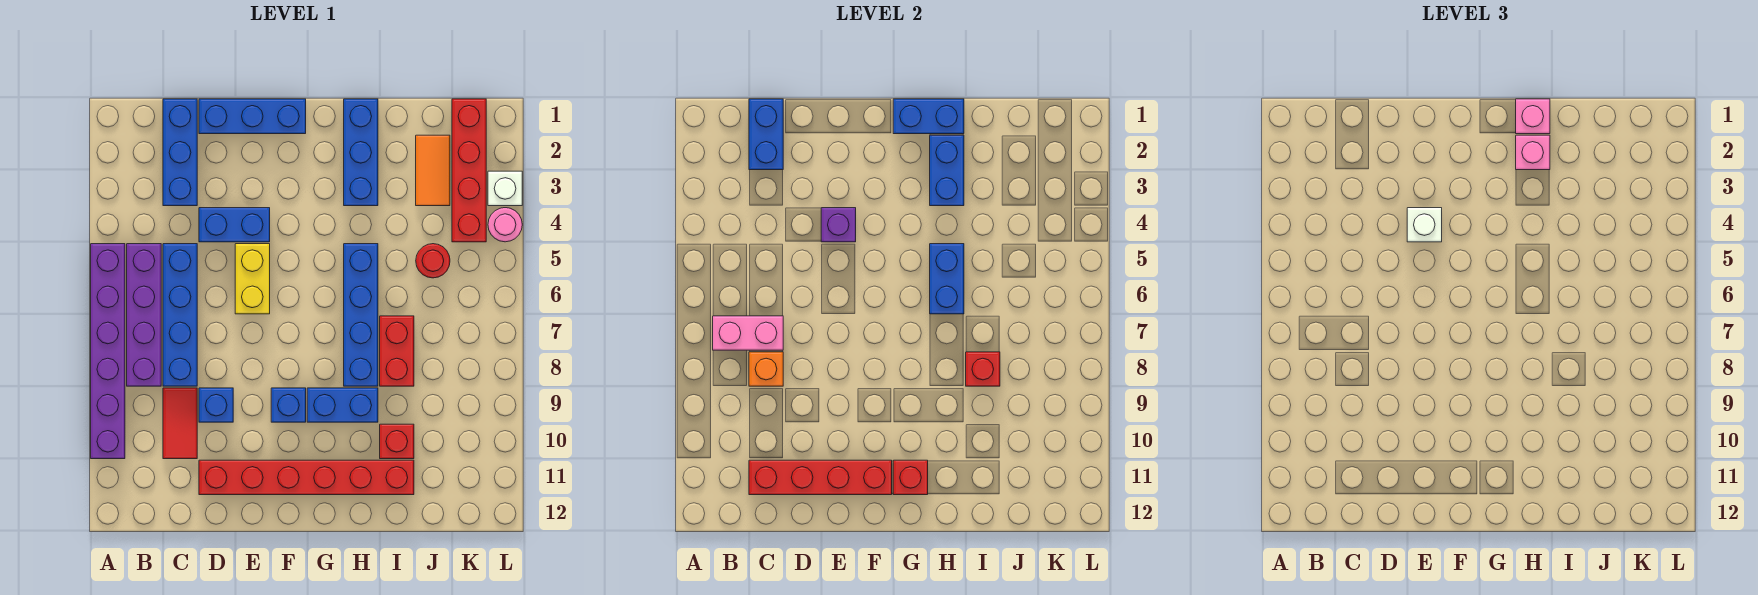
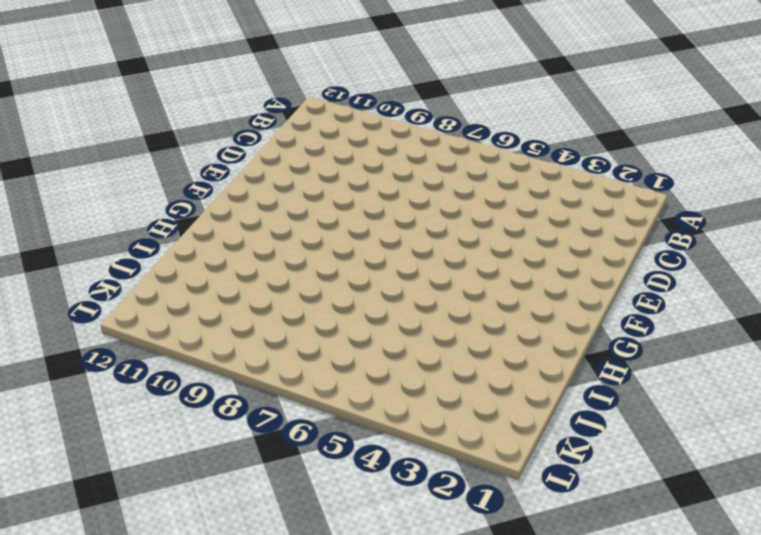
none -> purple brick A5:A10 level 1
none -> purple brick B5:B8 level 1
none -> blue brick C1:C3 level 1
none -> blue brick C5:C8 level 1

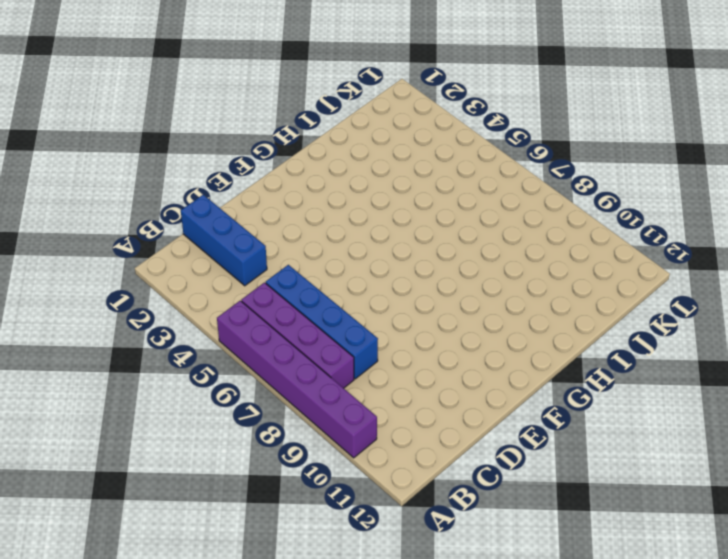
none -> red tile C9:C10 level 1
none -> blue brick D1:F1 level 1
none -> blue brick D4:E4 level 1
none -> blue brick D9 level 1

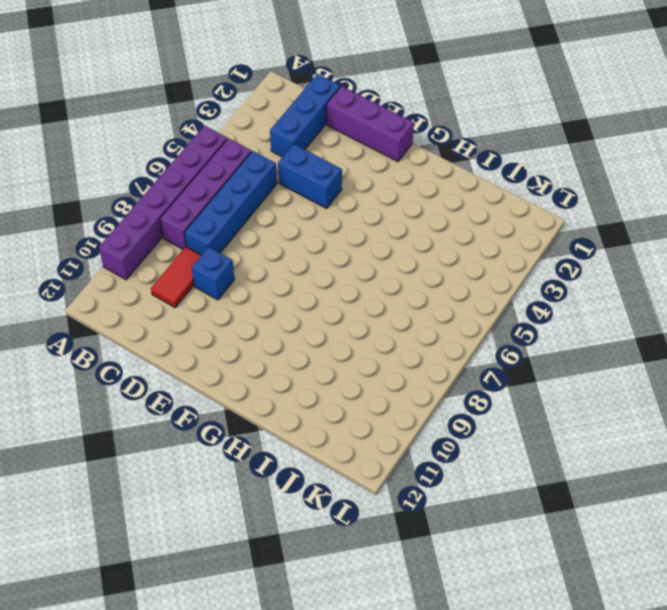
purple brick D1:F1 level 1 -> blue brick D1:F1 level 1
none -> red brick D11:I11 level 1
none -> yellow brick E5:E6 level 1
none -> blue brick F9 level 1
none -> blue brick G9:H9 level 1

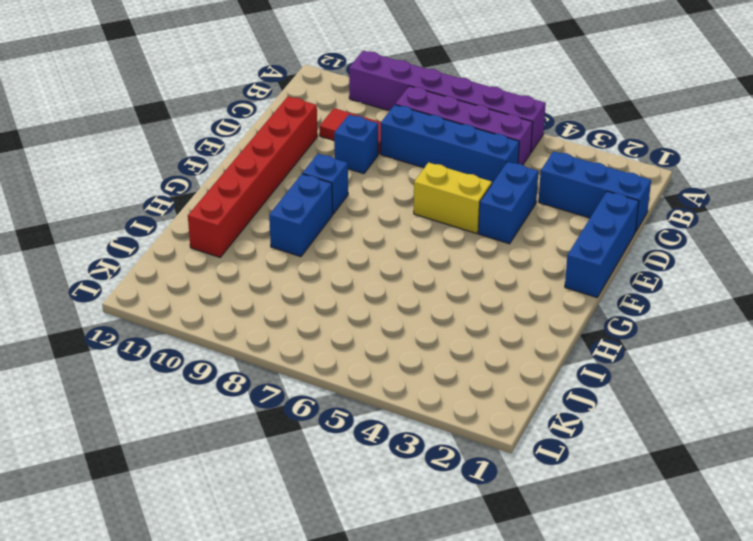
none -> blue brick H1:H3 level 1
none -> blue brick H5:H8 level 1
none -> red brick I7:I8 level 1
none -> red brick I10 level 1

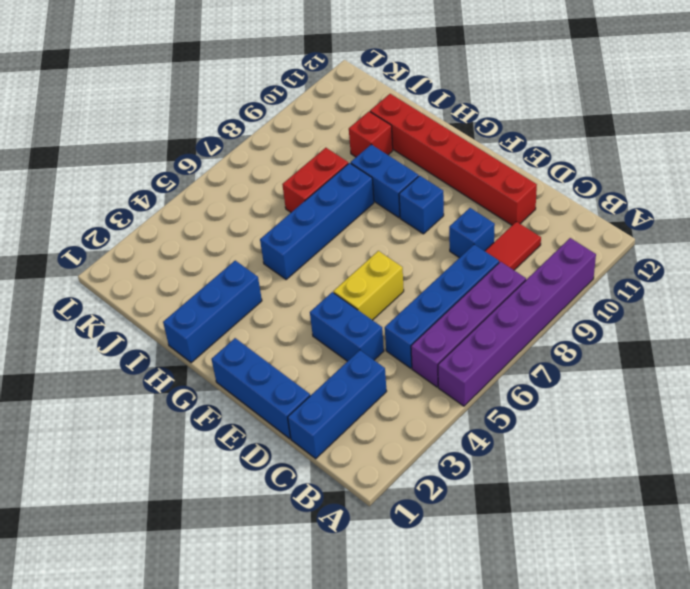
none -> orange tile J2:J3 level 1
none -> red round brick J5 level 1
none -> red brick K1:K4 level 1
none -> white brick L3 level 1

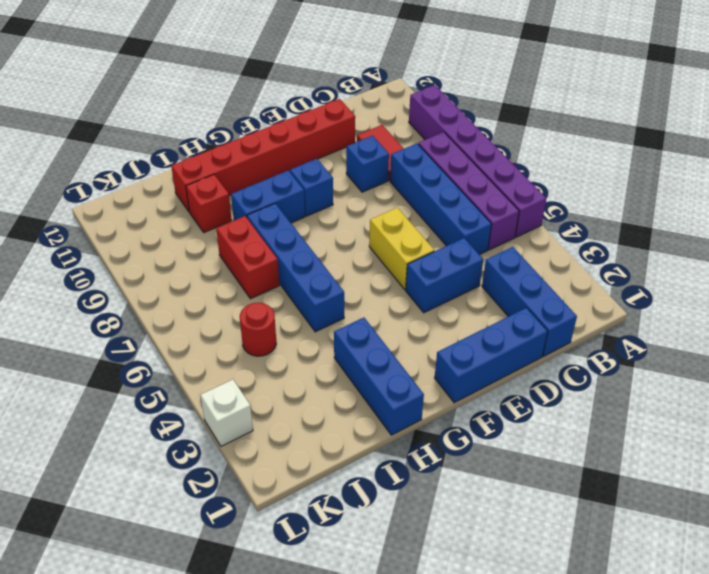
none -> orange tile J2:J3 level 1
none -> red brick K1:K4 level 1
none -> pink round brick L4 level 1
none -> pink brick B7:C7 level 2

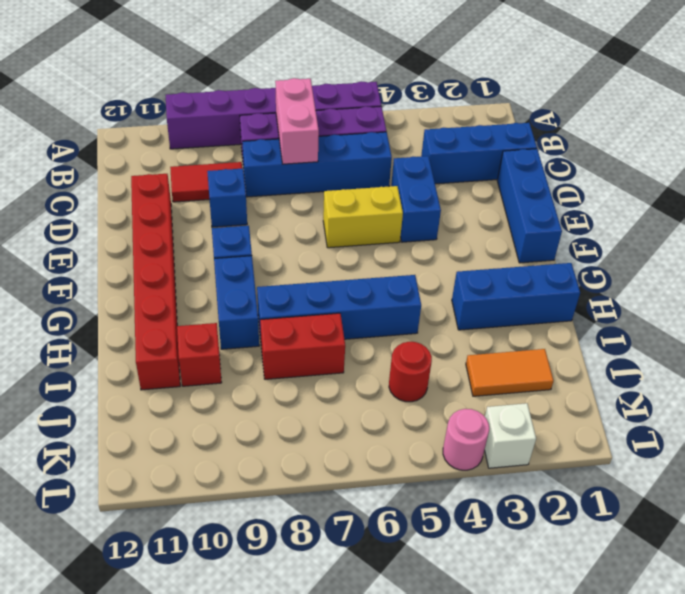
none -> red brick K1:K4 level 1
none -> blue brick C1:C2 level 2
none -> orange brick C8 level 2
none -> red brick C11:F11 level 2

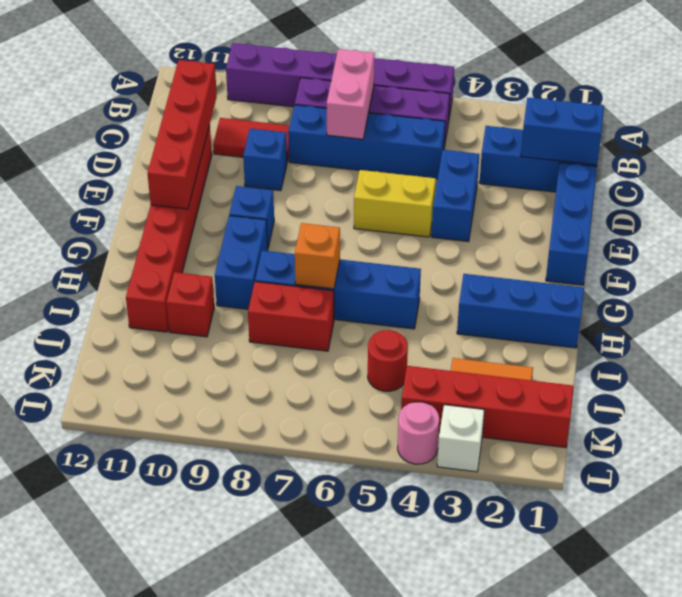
orange brick H7 level 2 -> orange brick C8 level 2
none -> purple brick E4 level 2
none -> blue brick G1:H1 level 2
none -> red brick G11 level 2
none -> blue brick H2:H3 level 2

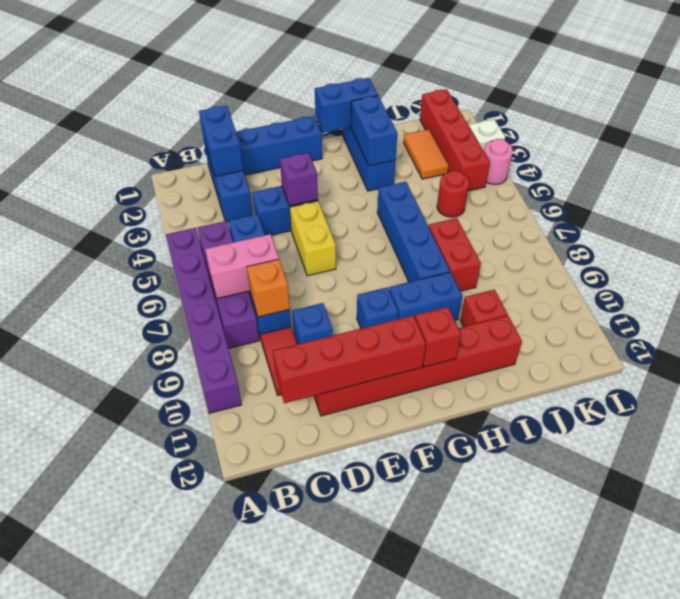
none -> blue brick H5:H6 level 2
none -> red brick I8 level 2
none -> white brick E4 level 3
none -> pink brick H1 level 3

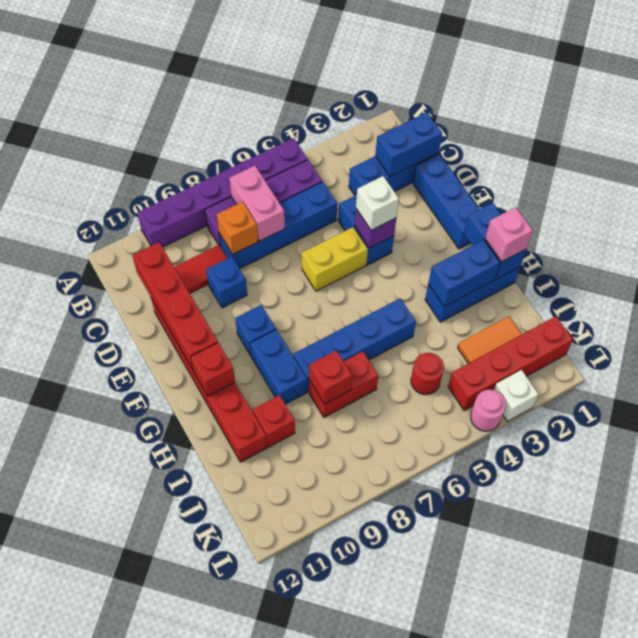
none -> blue brick H5:H6 level 2
none -> pink brick H2 level 3

